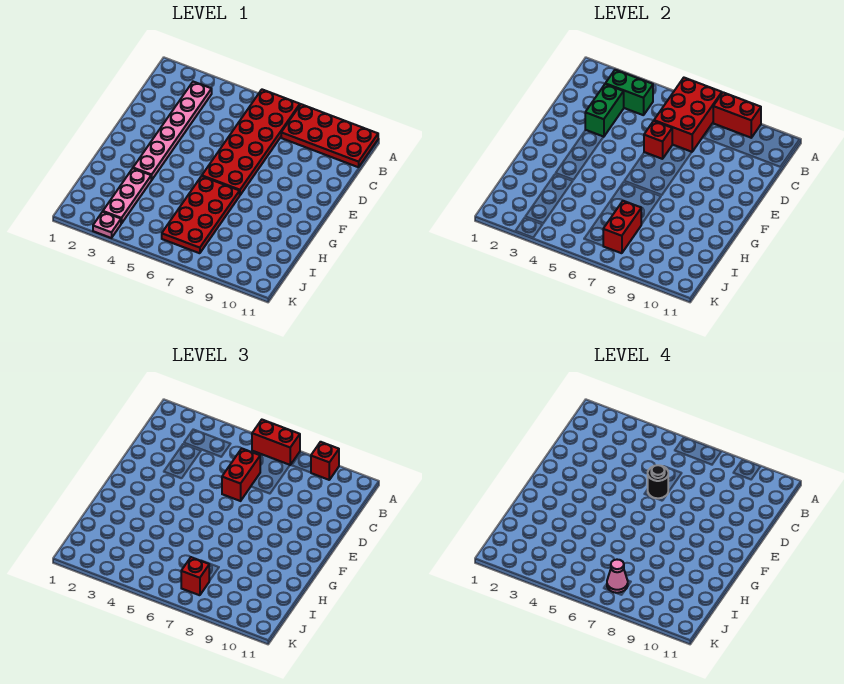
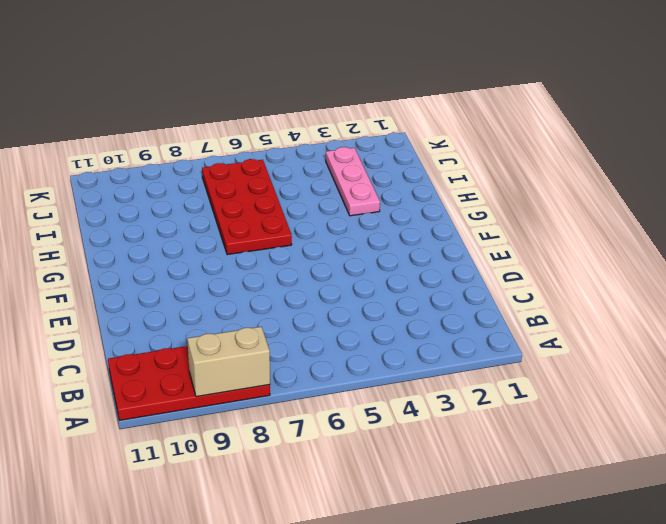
tan brick A8:A9 level 2 -> red brick A8:A9 level 2
none -> red plate A6:F7 level 1
none -> pink plate B3:G3 level 1
none -> pink plate K3 level 1

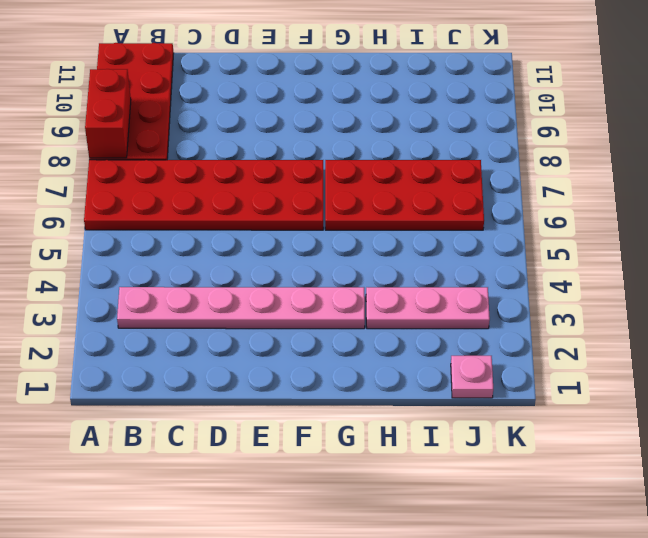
pink plate J1 level 1 -> pink plate K3 level 1
none -> red brick A6:C7 level 2
none -> green brick B3:B4 level 2
none -> green brick C3:D3 level 2

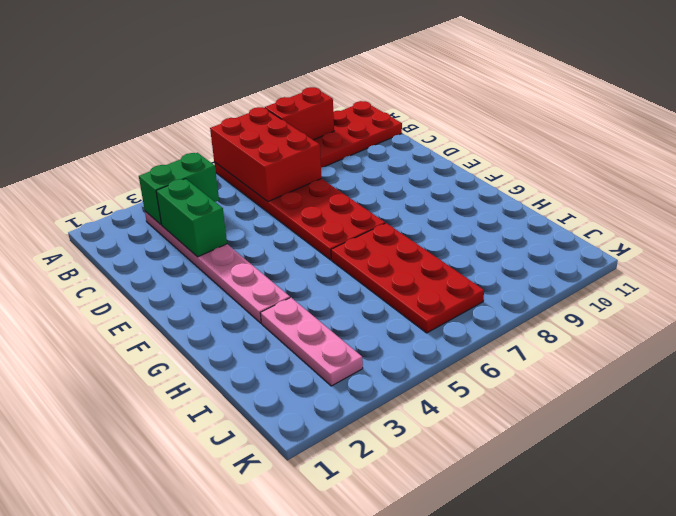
none -> pink plate K3 level 1
none -> red brick D6 level 2
none -> red brick I7:J7 level 2

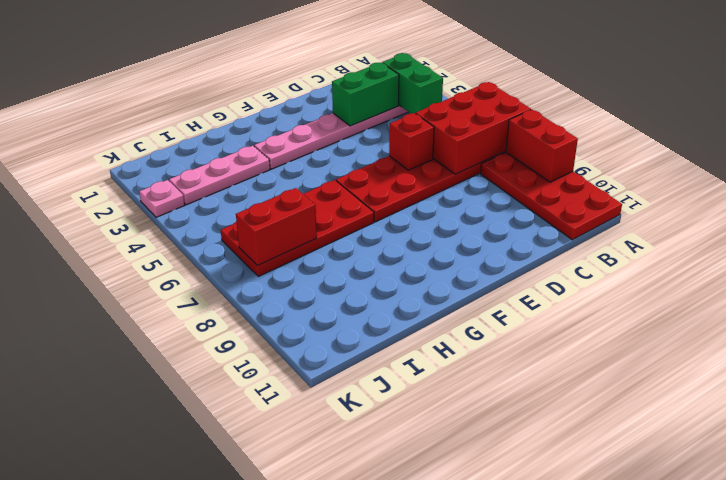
none -> red brick A6:A7 level 3
none -> red brick A9 level 3
none -> red brick C6:D6 level 3

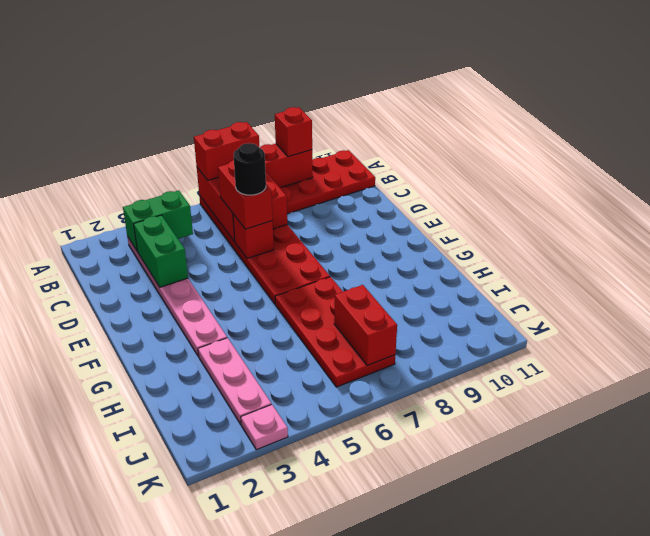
none -> red brick J7 level 3
none -> pink cone J7 level 4

